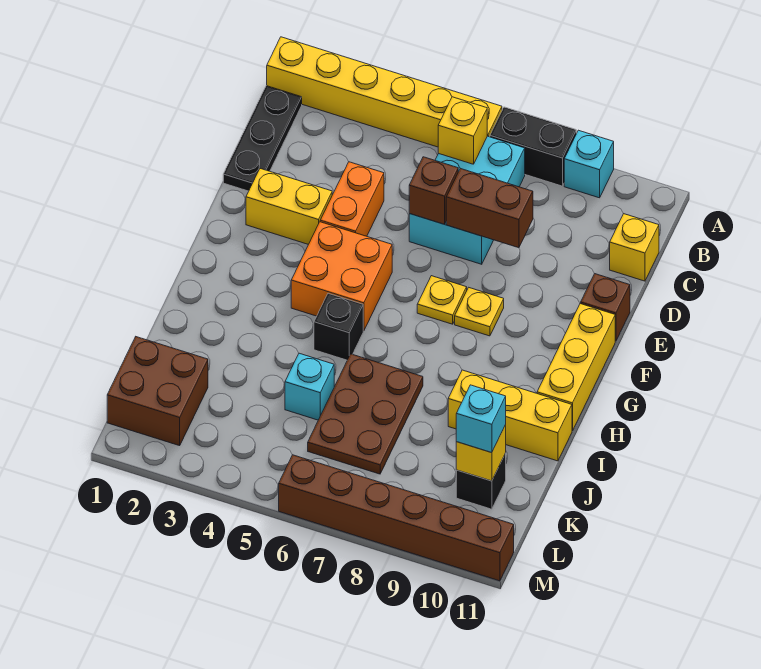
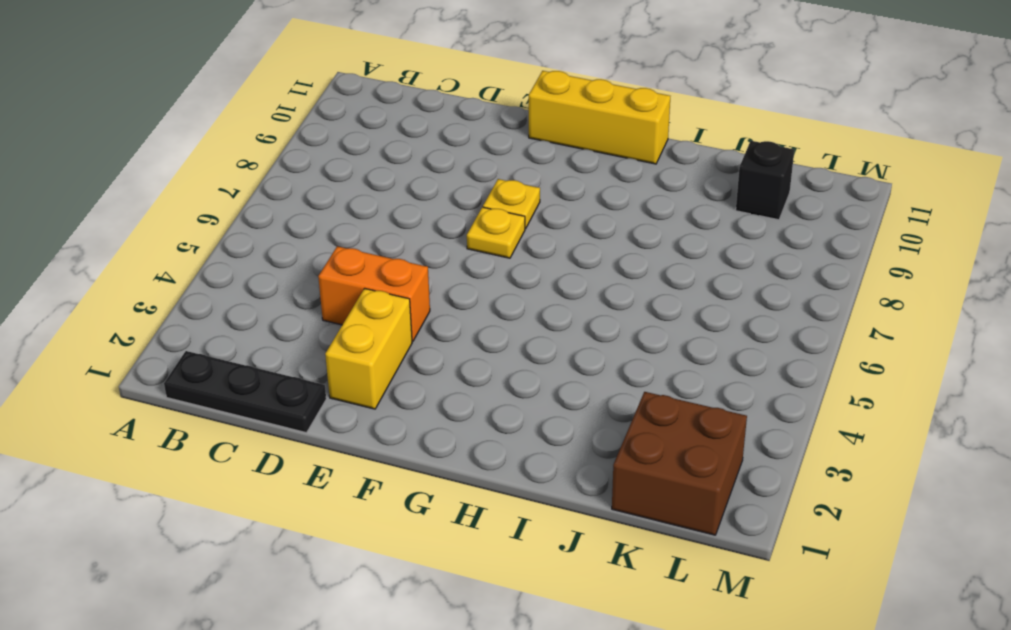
none -> yellow brick A1:A6 level 1
none -> black brick A7:A8 level 1
none -> cyan brick A9 level 1

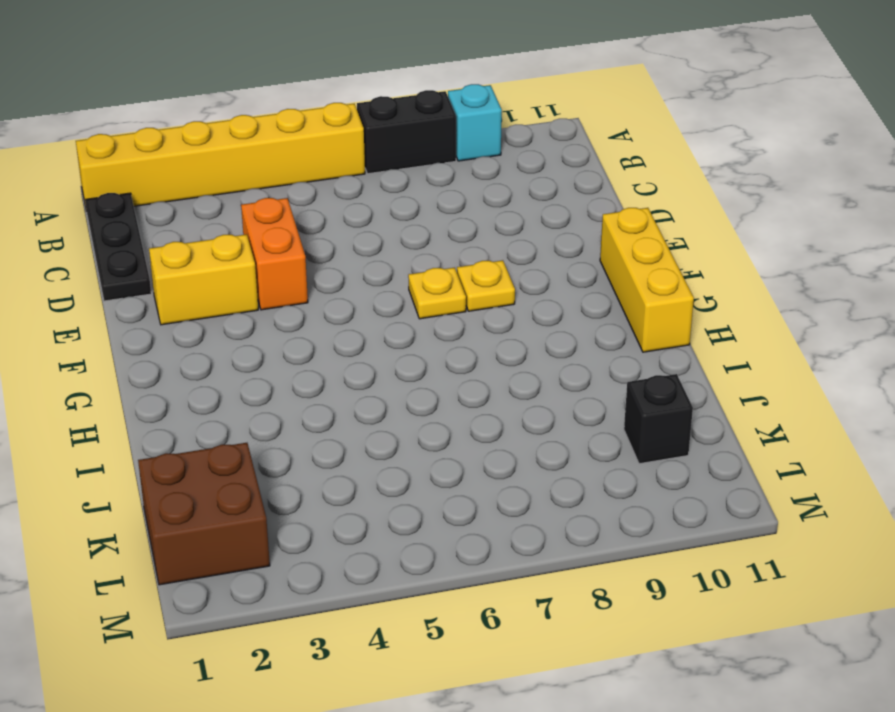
none -> cyan brick B6:D7 level 1
none -> yellow brick C11 level 1
none -> brown brick E11 level 1

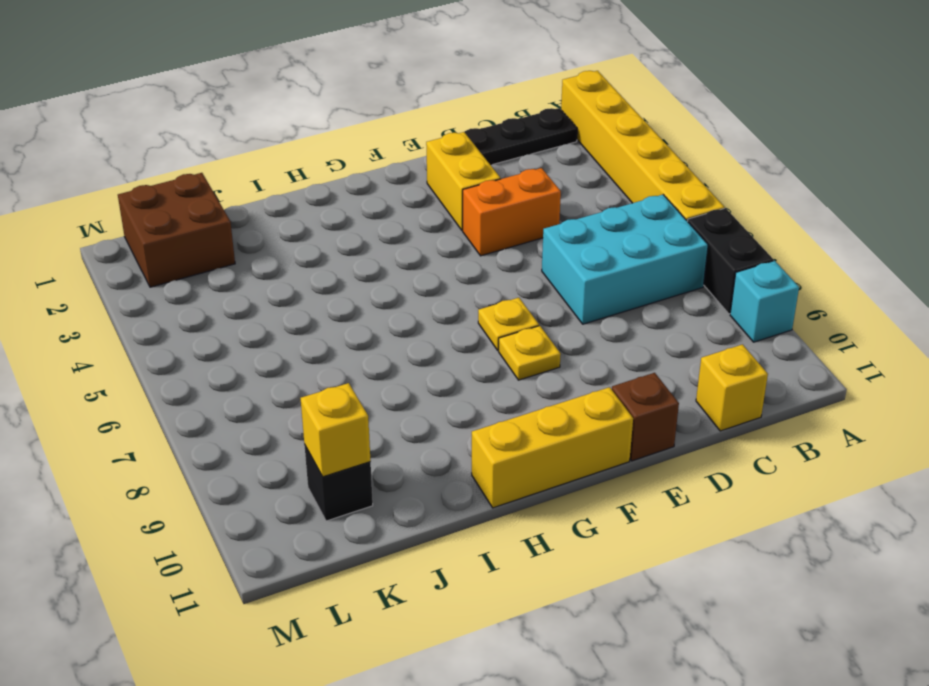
none -> orange brick F4:G5 level 1
none -> black brick H5 level 1
none -> brown plate I6:K7 level 1

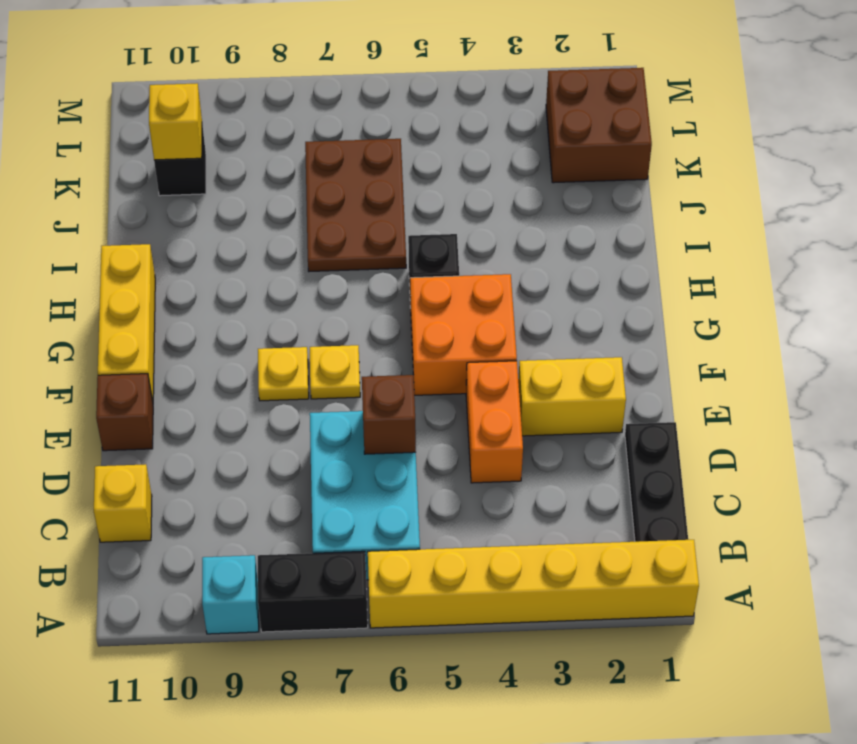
none -> yellow brick I9:I11 level 1
none -> cyan brick J5 level 1
none -> brown brick M6:M11 level 1

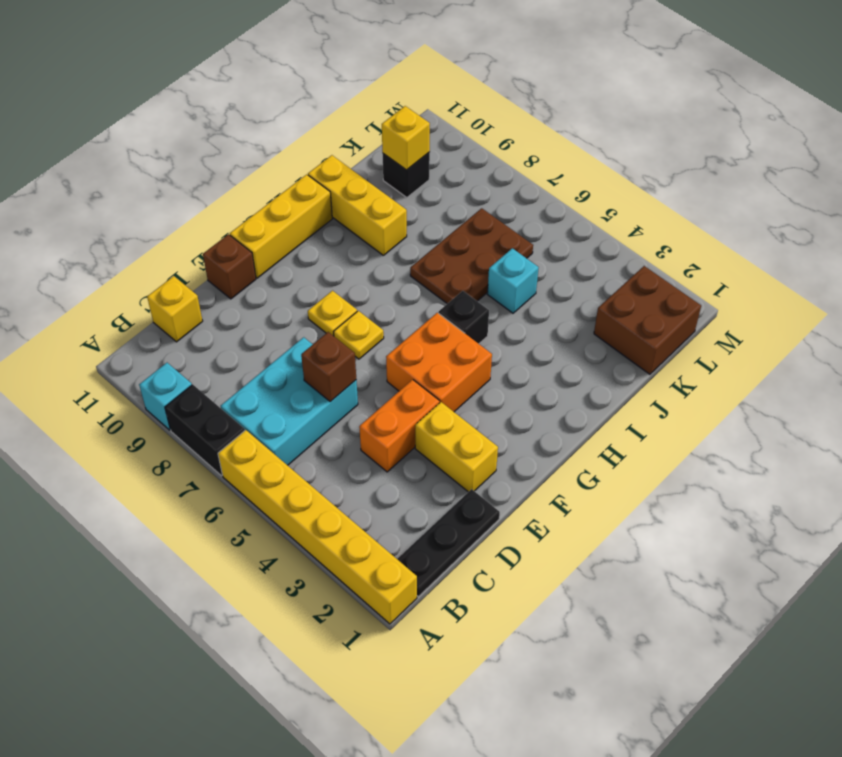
none -> brown brick M6:M11 level 1
none -> yellow brick B6 level 2
none -> brown brick D7:D8 level 2

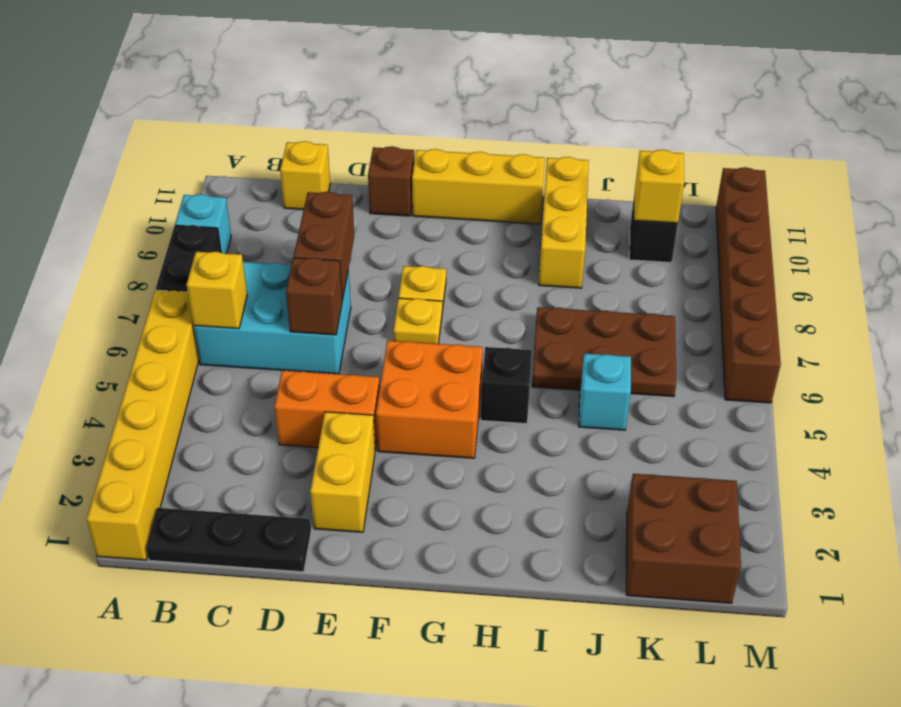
none -> cyan brick K10 level 3

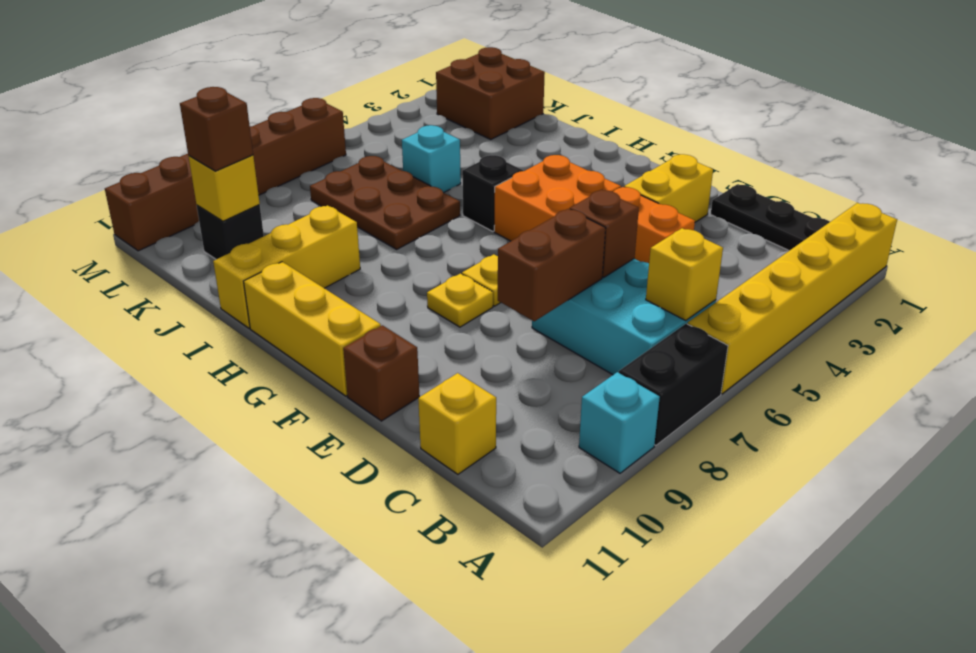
brown brick K10 level 3 -> cyan brick K10 level 3

